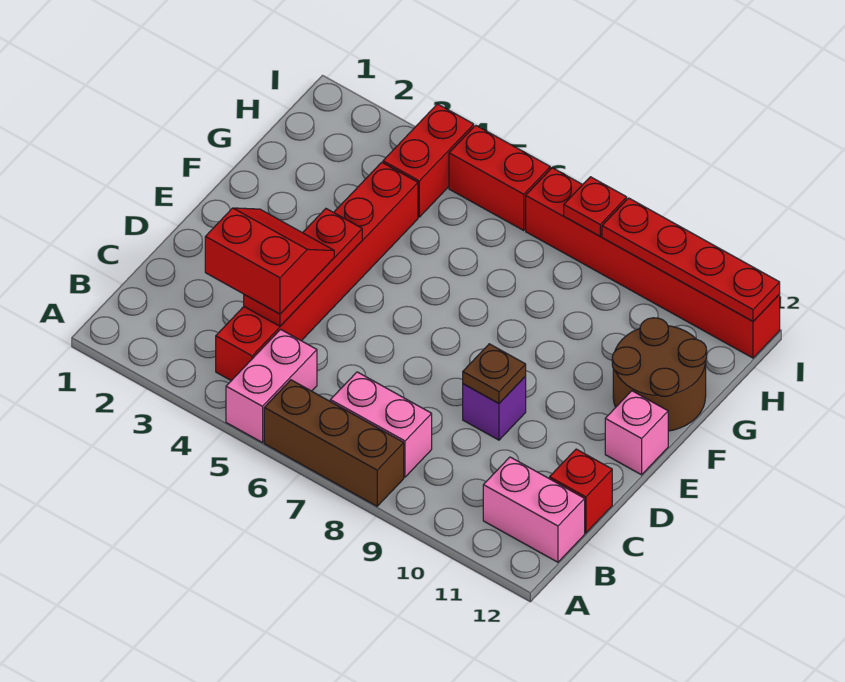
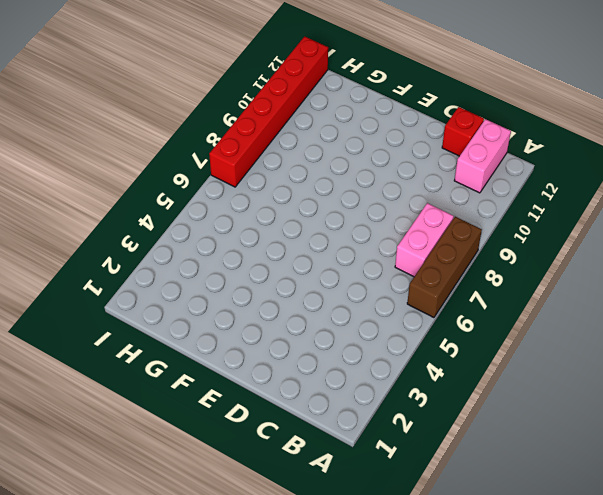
none -> pink brick A5:B5 level 1
none -> red brick B4:G4 level 1
none -> purple brick D9 level 1

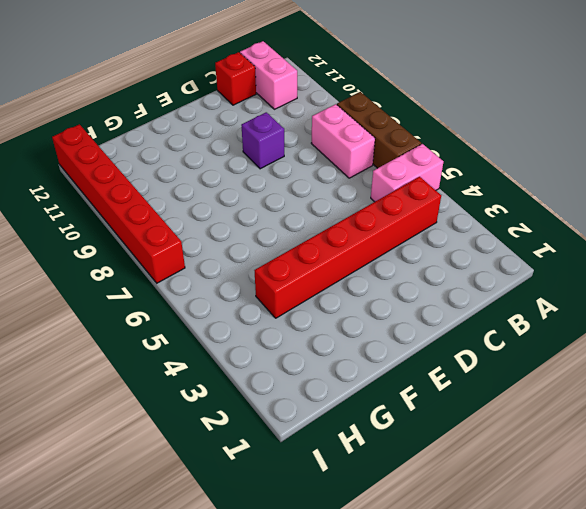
none -> pink brick E12 level 1
none -> brown round brick F11:G12 level 1
none -> red brick H4:I4 level 1

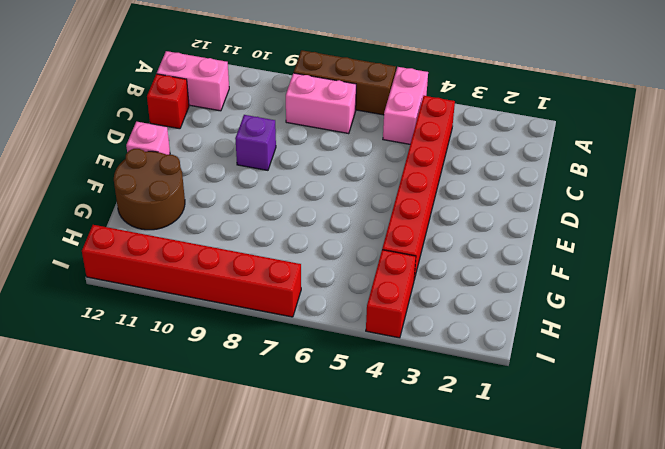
none -> red brick I5:I6 level 1
none -> red plate C4:E4 level 2
none -> brown plate D9 level 2

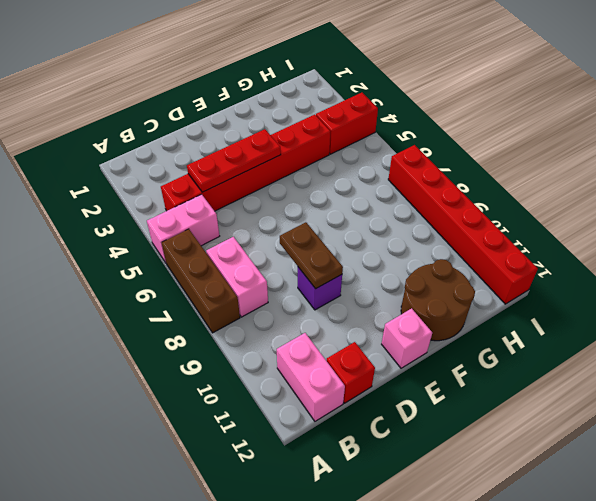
brown plate D8:D9 level 2 -> brown plate D9 level 2
none -> red brick I5:I6 level 1
none -> red plate I8 level 2
none -> red plate I9:I12 level 2

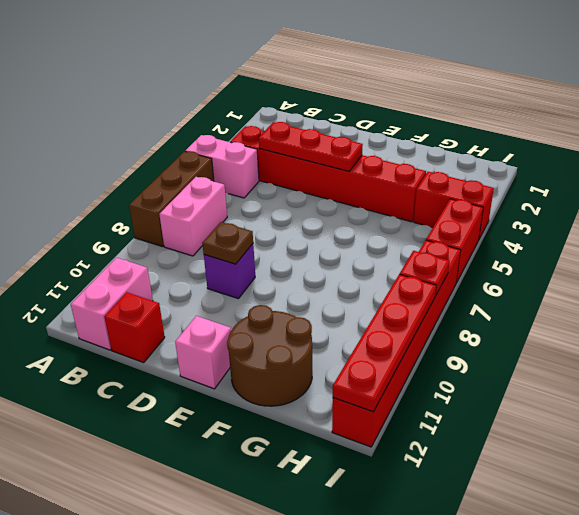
none -> red slope C3:D4 level 3 top C

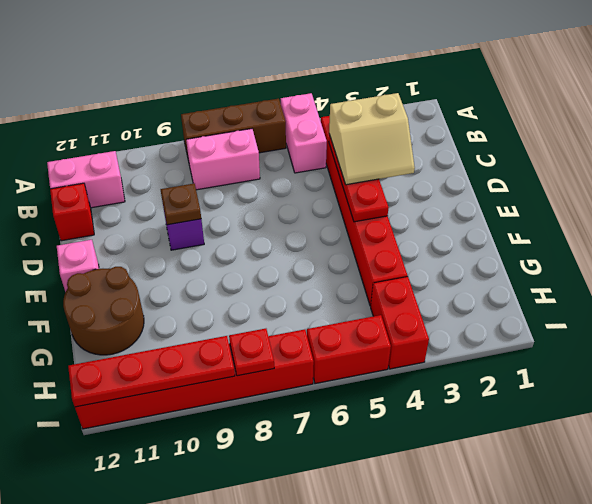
tan slope C3:D4 level 3 top C -> red slope C3:D4 level 3 top C

